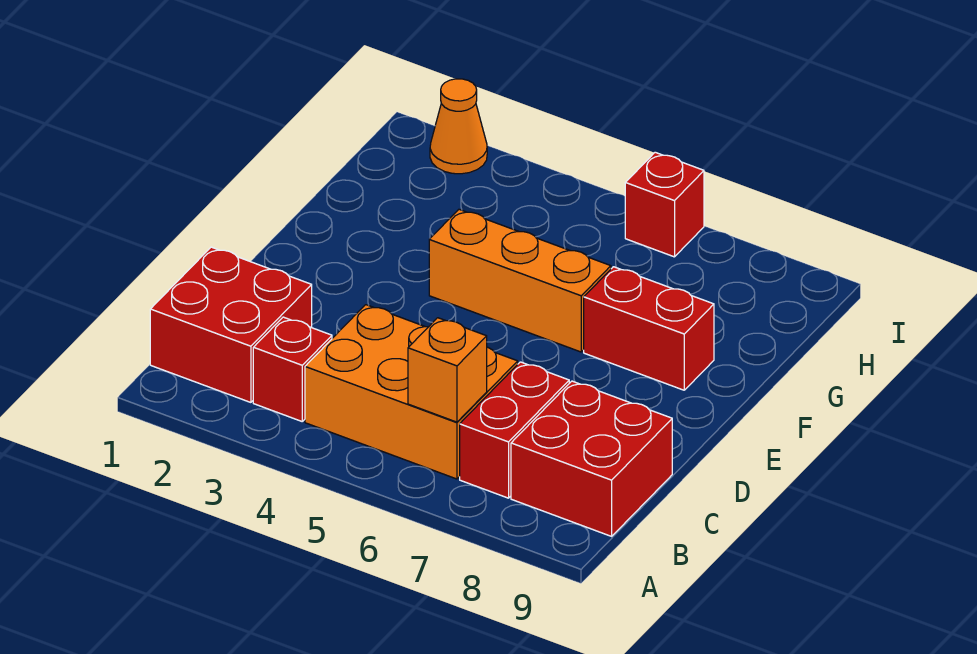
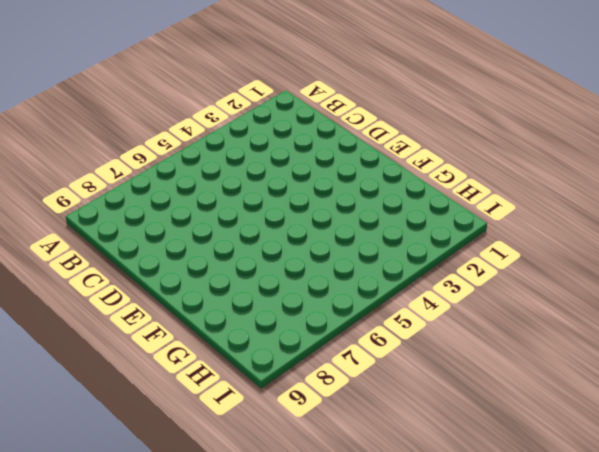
none -> red brick B1:C2 level 1
none -> red brick B3 level 1

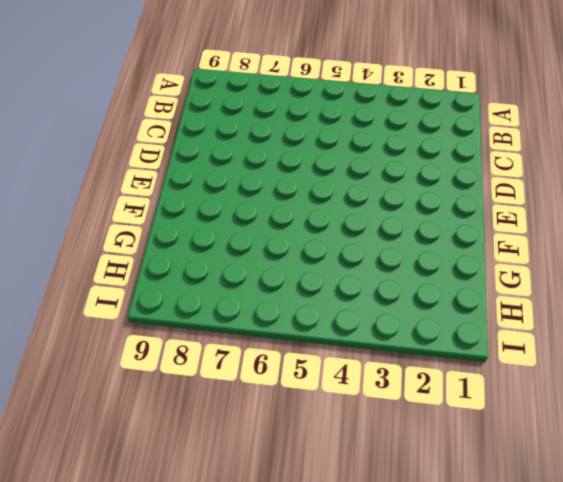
none -> red brick B1:C2 level 1
none -> red brick B3 level 1

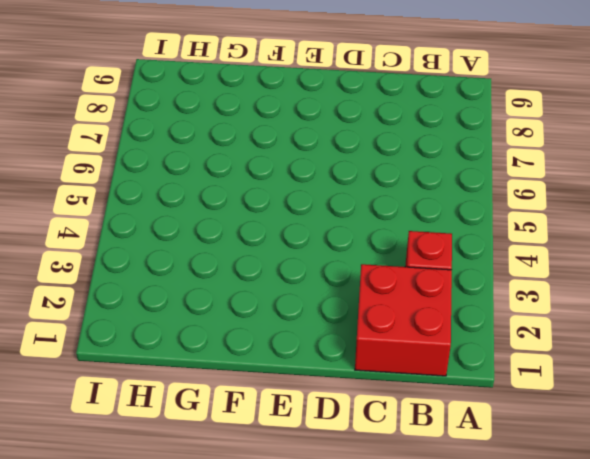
none -> orange brick B4:C6 level 1
none -> red brick B7:C7 level 1

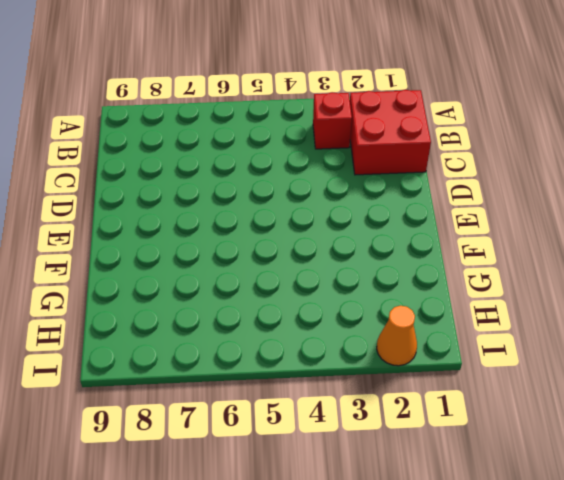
none -> orange brick B4:C6 level 1
none -> red brick B7:C7 level 1

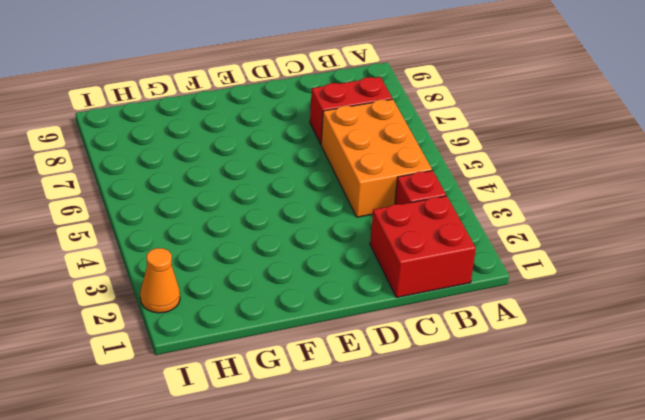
none -> red brick B8:C9 level 1
none -> orange brick F4:F6 level 1

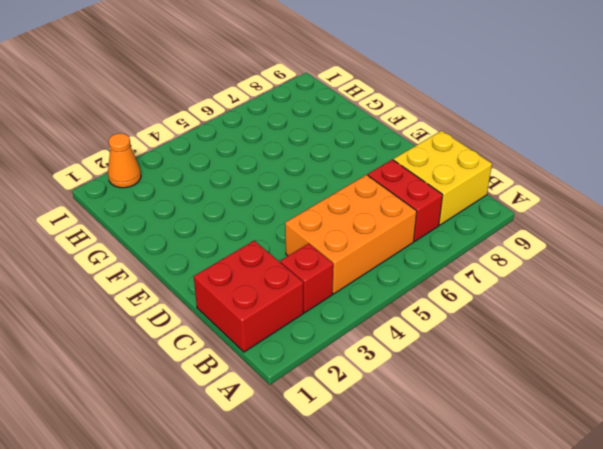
yellow brick B8:C9 level 1 -> red brick B8:C9 level 1
none -> orange brick F4:F6 level 1
none -> red brick F7:F8 level 1

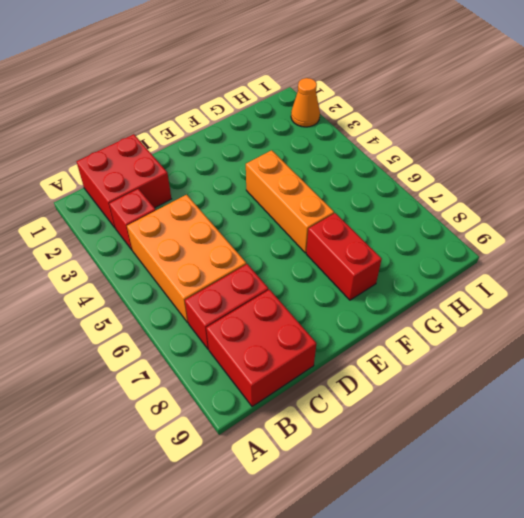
none -> red brick I6 level 1
none -> orange brick B6 level 2

